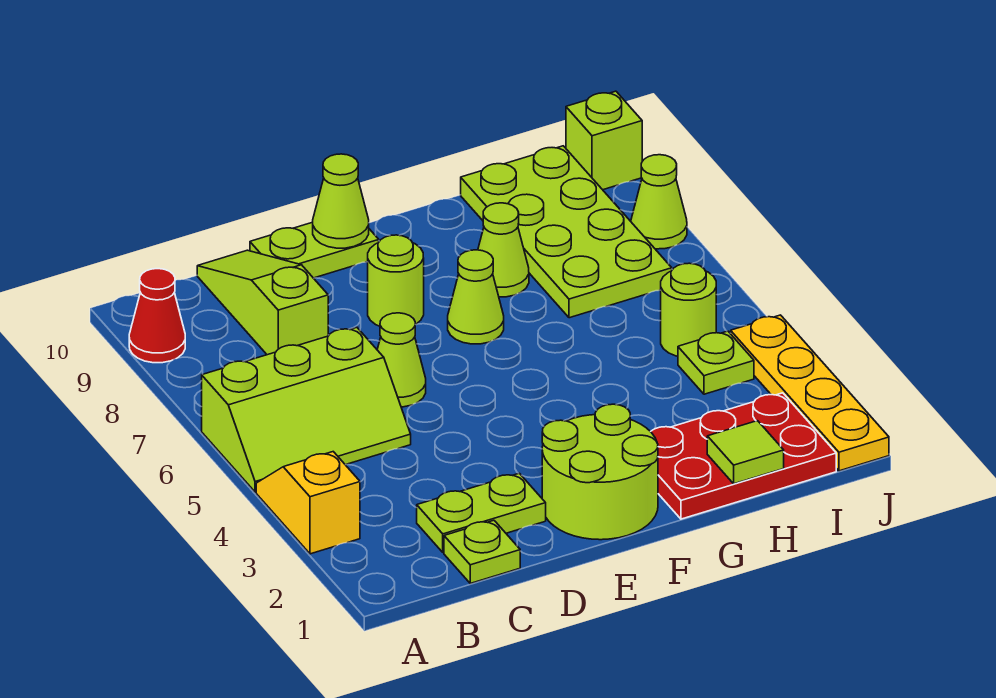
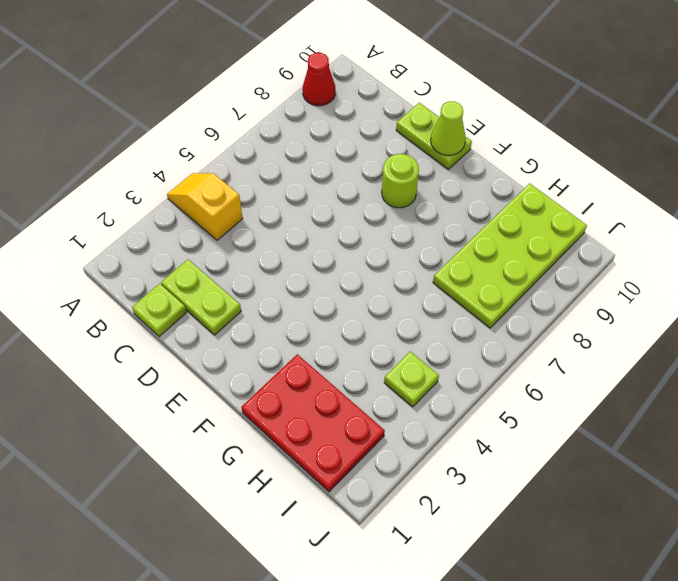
yellow slope A4:B4 level 1 top B -> yellow slope A3:A4 level 1 top 3
none -> lime slope A5:C6 level 1 top 6
none -> lime slope C8:C10 level 1 top 8
none -> lime cone D6 level 1

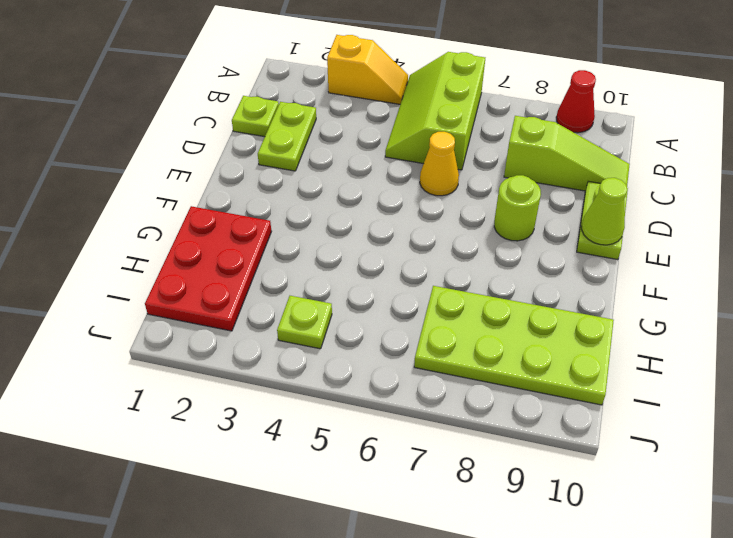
yellow cone D6 level 1 -> lime cone D6 level 1
none -> lime round brick E1:F2 level 1
none -> lime cone F7 level 1
none -> lime cone G8 level 1

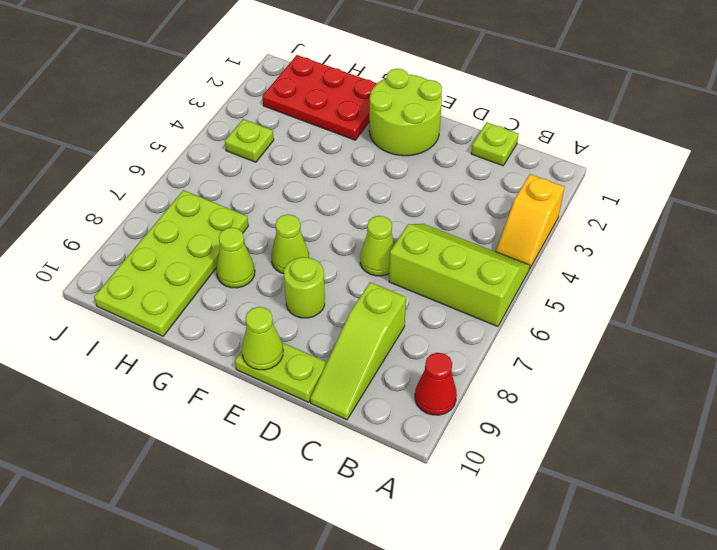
none -> lime plate C2:D2 level 1
none -> lime round brick I5 level 1
none -> yellow plate J1:J4 level 1

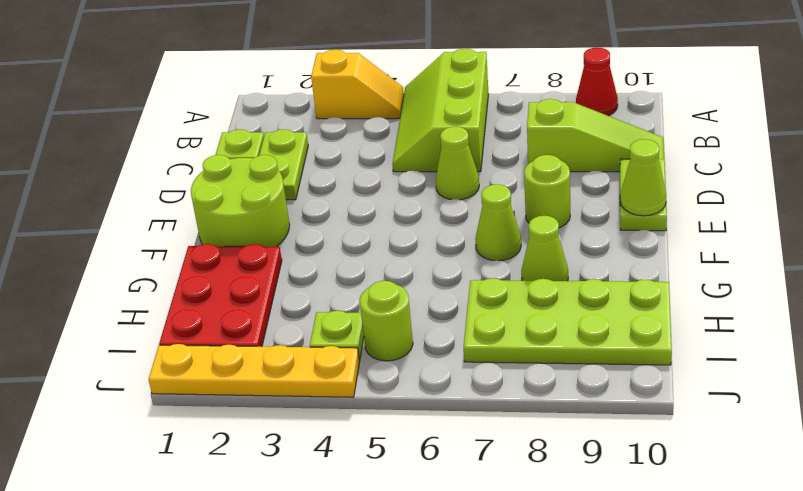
none -> lime cone J8 level 1
none -> lime brick J10 level 1
none -> lime tile H1 level 2

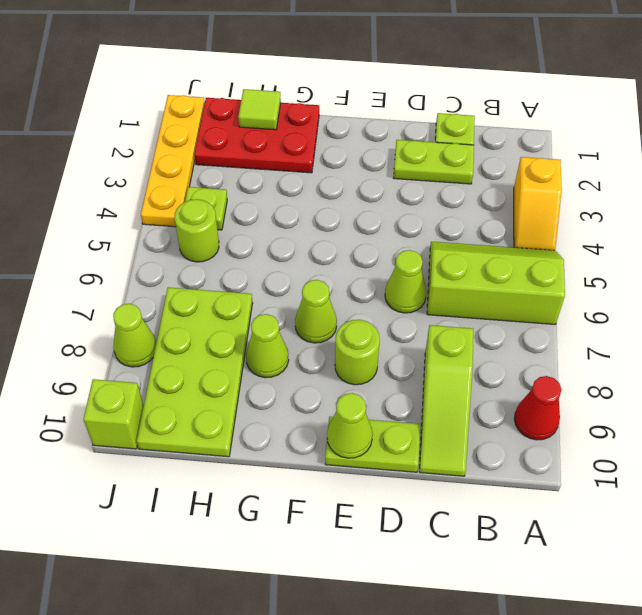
none -> lime round brick E1:F2 level 1

